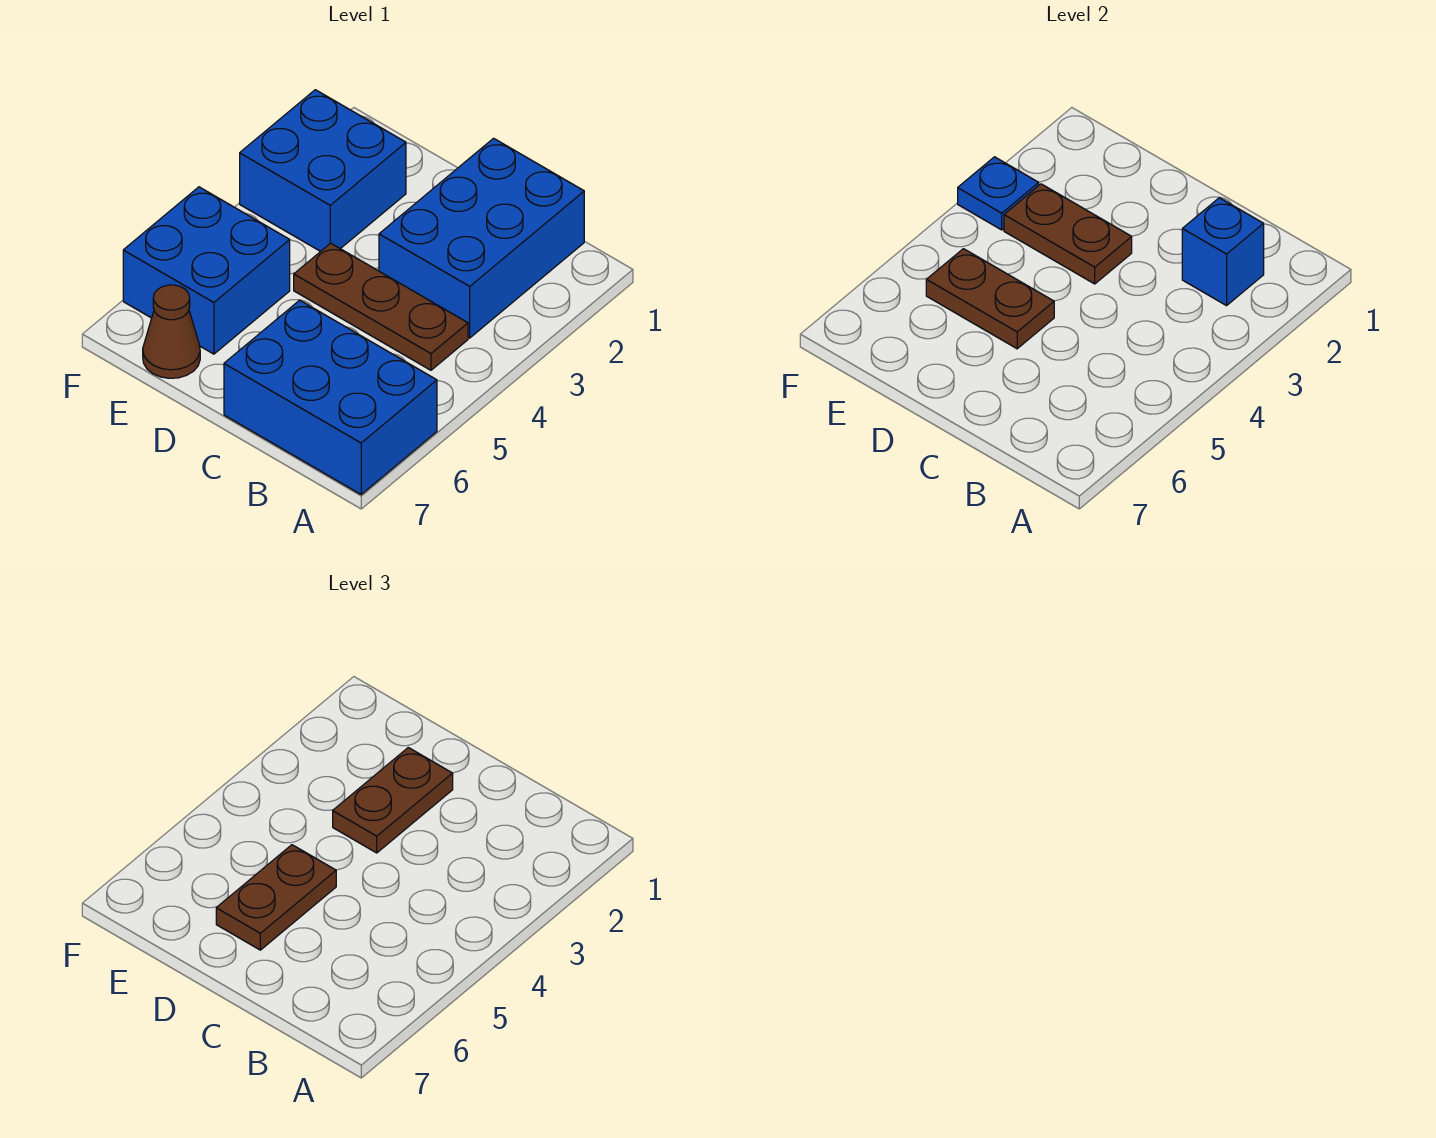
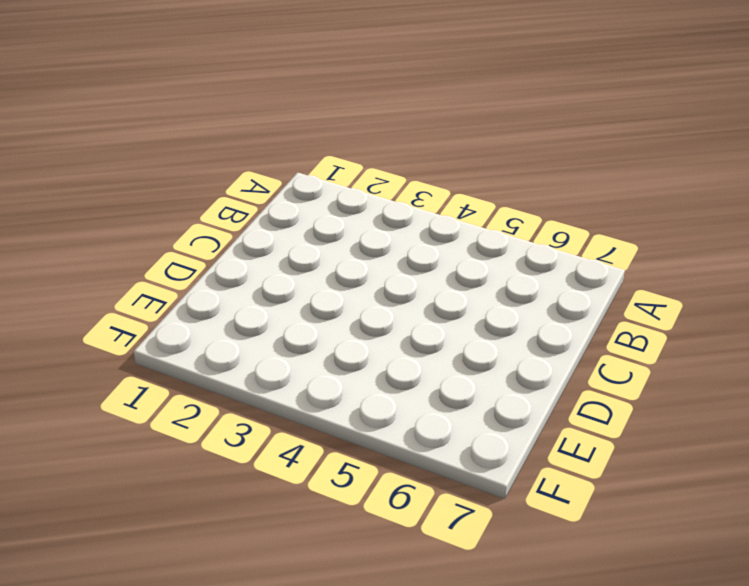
none -> blue brick A6:C7 level 1
none -> blue brick B1:C3 level 1
none -> brown plate B4:D4 level 1

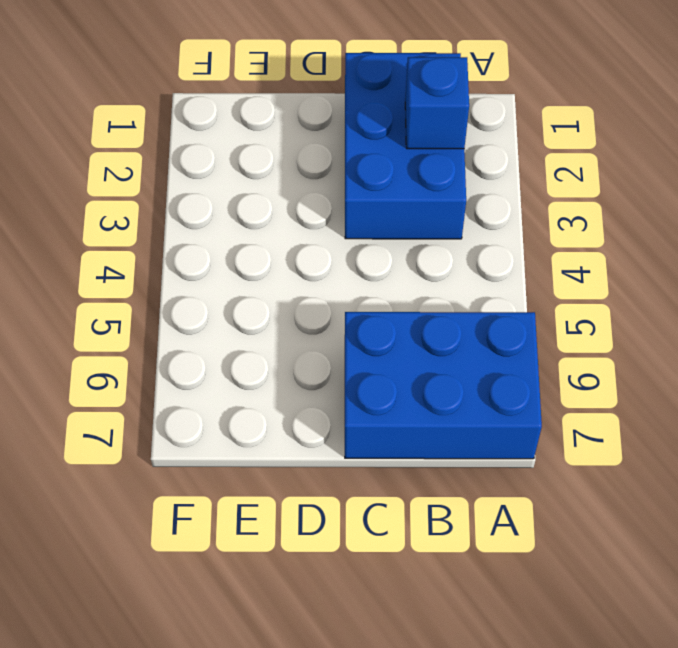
none -> brown plate B4:D4 level 1
none -> blue brick E2:F3 level 1
none -> blue brick E5:F6 level 1

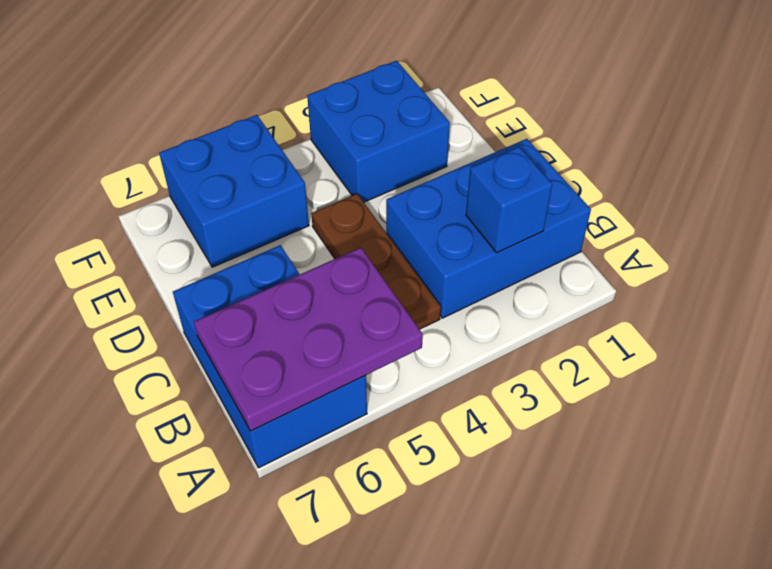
purple plate A5:B7 level 2 -> none
none -> brown cone E7 level 1
none -> brown plate D3:E3 level 2
none -> brown plate D5:E5 level 2

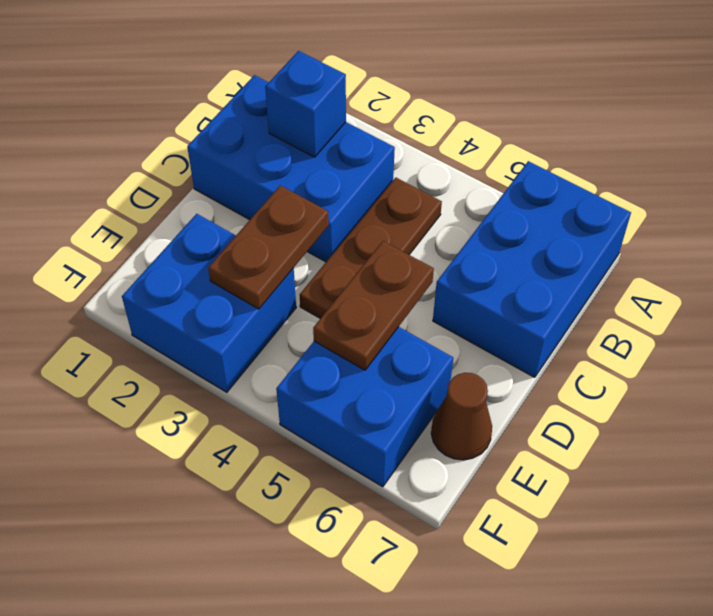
none -> blue plate F3 level 2
none -> brown plate D2:D3 level 3
none -> brown plate D5:D6 level 3

